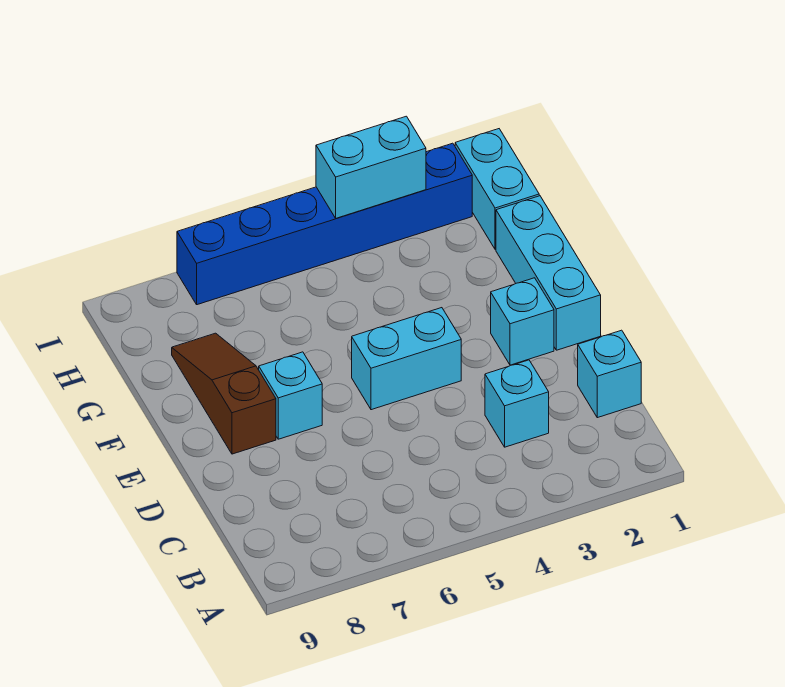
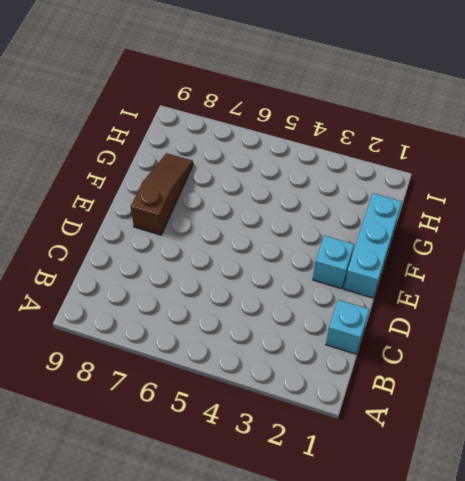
none -> cyan brick C3 level 1
none -> cyan brick E4:E5 level 1

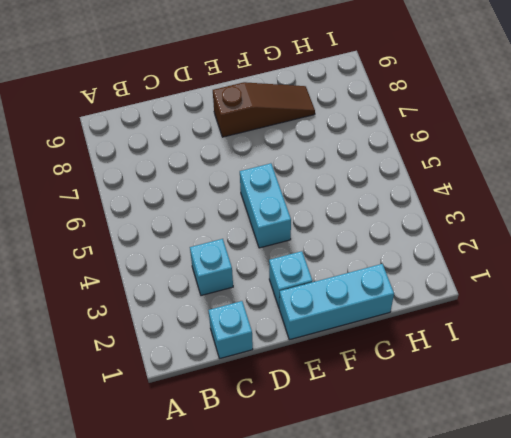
none -> cyan brick E7 level 1
none -> cyan brick H1:I1 level 1

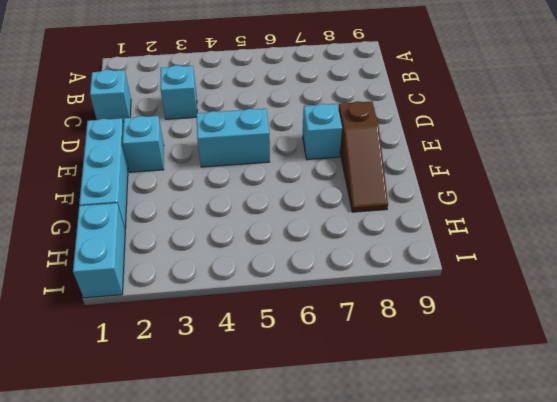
none -> blue brick I2:I7 level 1
none -> cyan brick I3:I4 level 2

